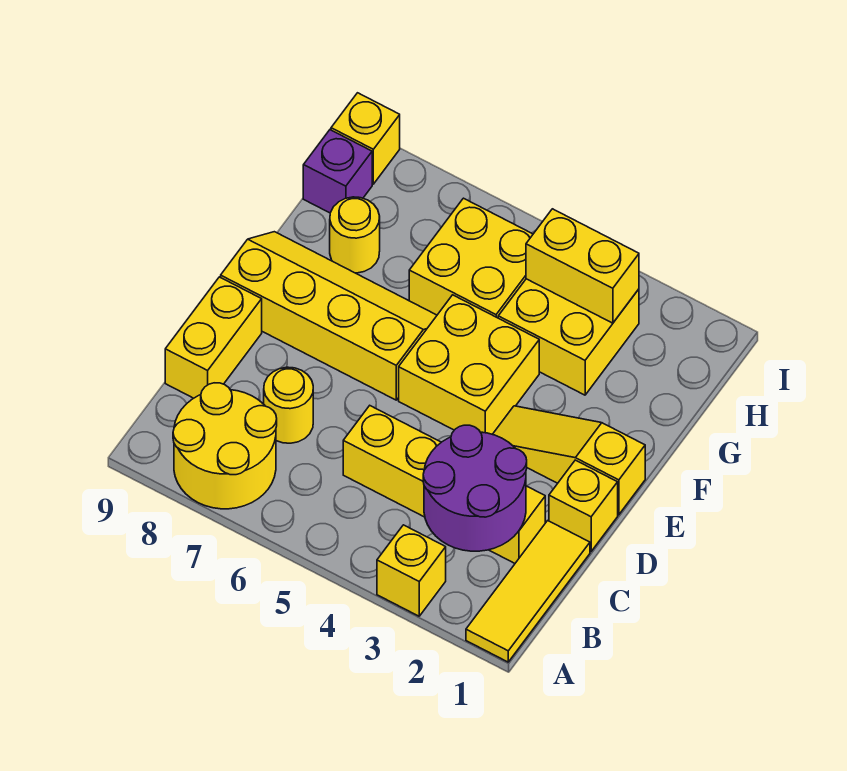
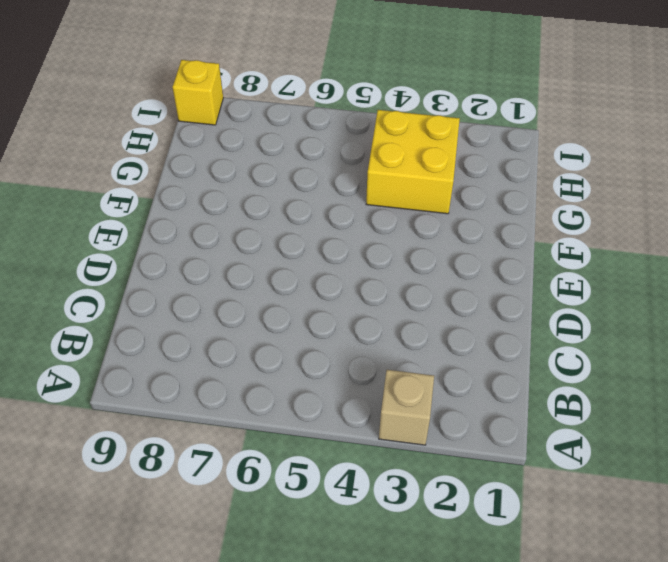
tan brick A3 level 1 -> yellow brick A3 level 1
none -> yellow tile A1:C1 level 1
none -> yellow round brick A7:B8 level 1
none -> yellow brick C2:C5 level 1

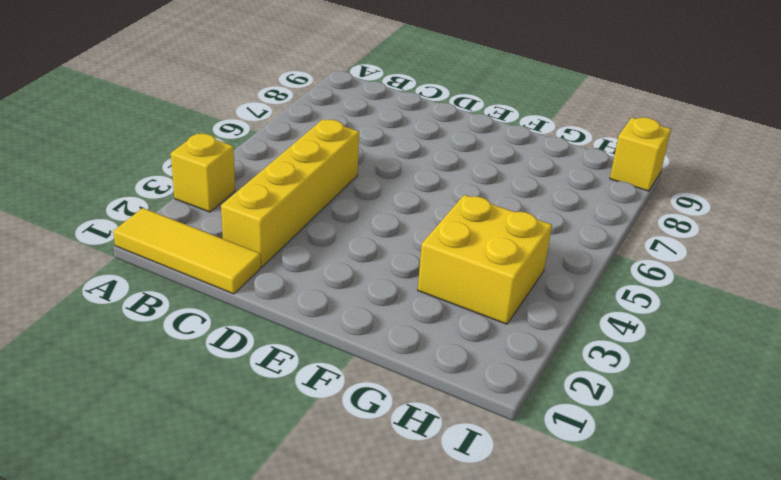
none -> yellow round brick A7:B8 level 1
none -> yellow round brick C7 level 1
none -> yellow brick C9:D9 level 1

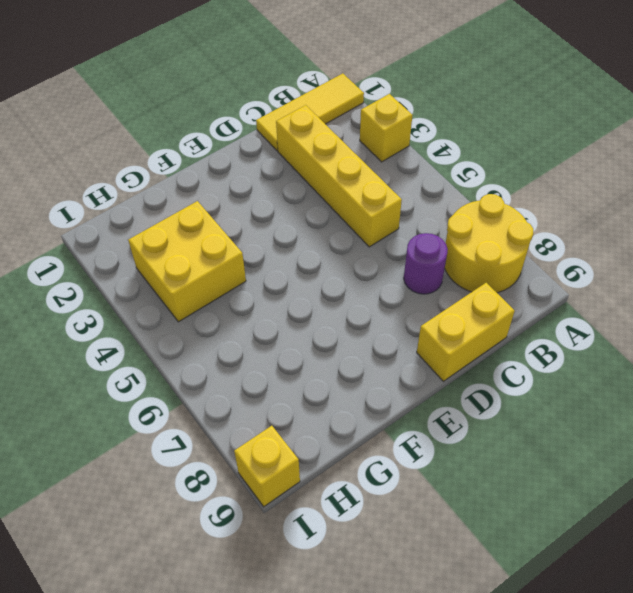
purple round brick C7 level 1 -> yellow round brick C7 level 1
none -> yellow brick D1 level 1
none -> yellow slope E1:E3 level 1 top 1
none -> yellow brick E4:F5 level 1

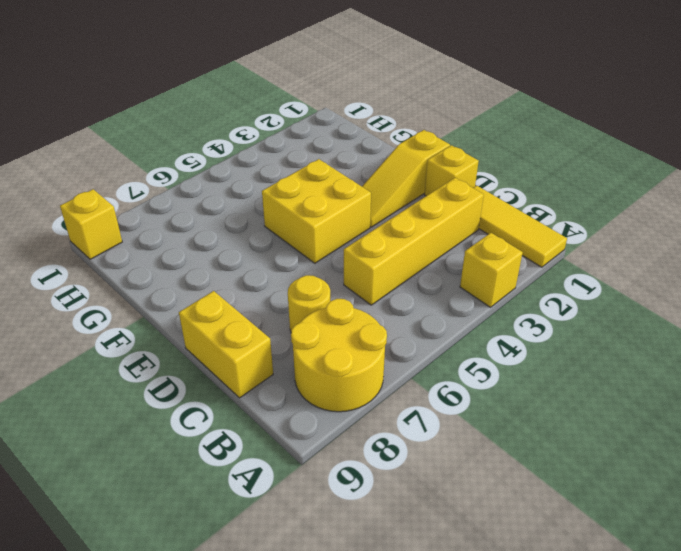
none -> yellow slope E6:F9 level 1 top E
none -> yellow brick G3:H4 level 1
none -> yellow brick G5:H6 level 1

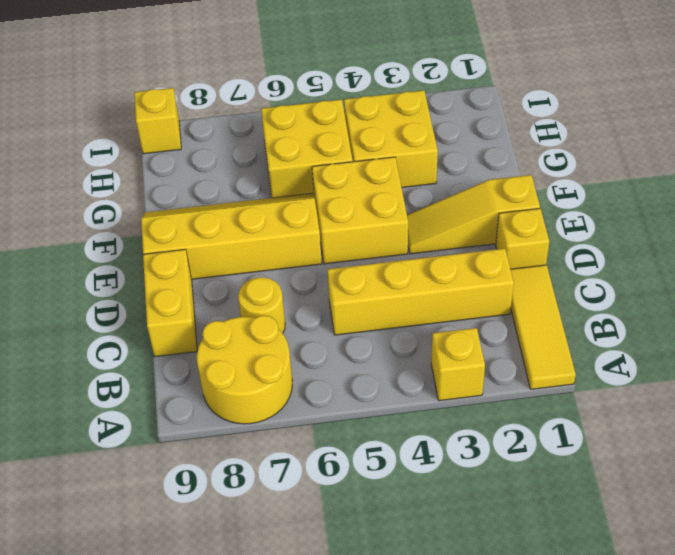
none -> yellow round brick G8 level 1
none -> purple brick H9 level 1
none -> purple round brick B2:C3 level 2

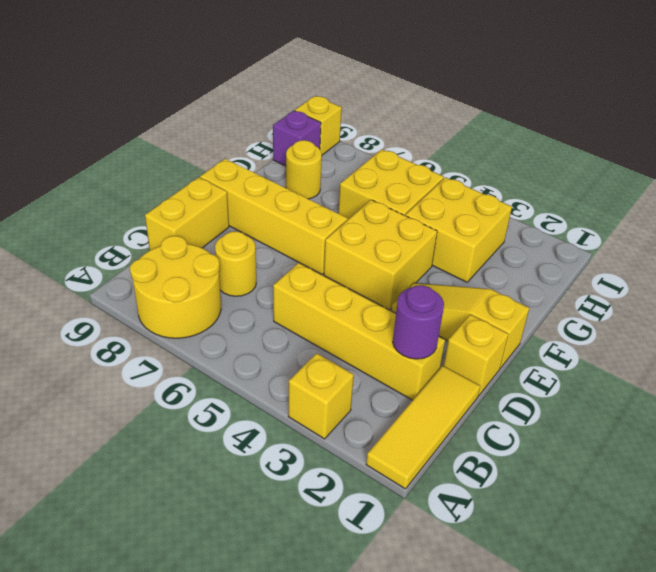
purple round brick C2 level 2 -> purple round brick B2:C3 level 2
none -> yellow brick H3:H4 level 2

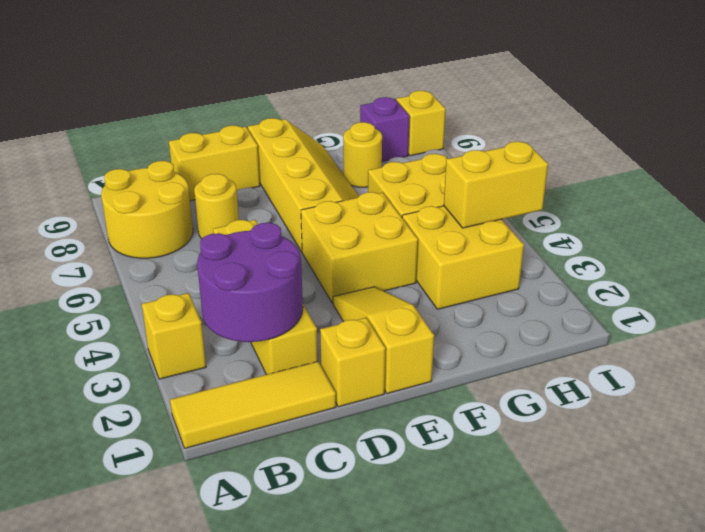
yellow brick H4:I4 level 2 -> yellow brick H3:H4 level 2

